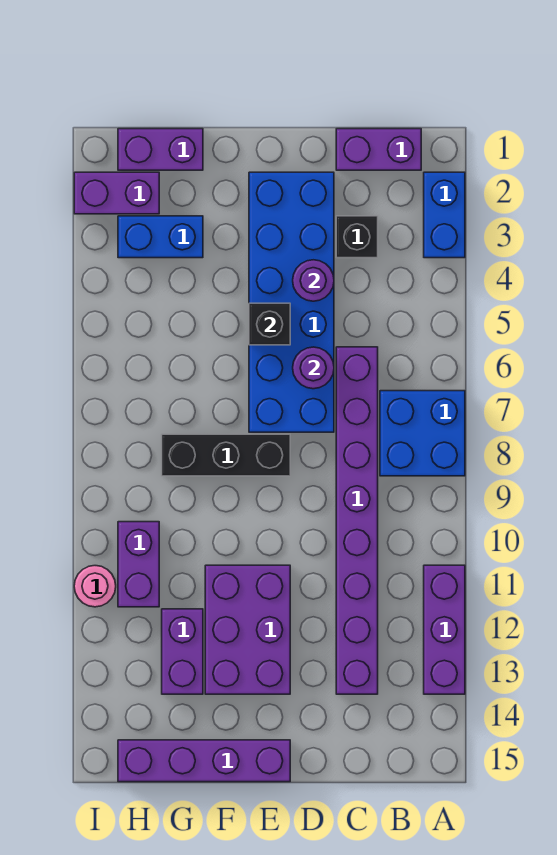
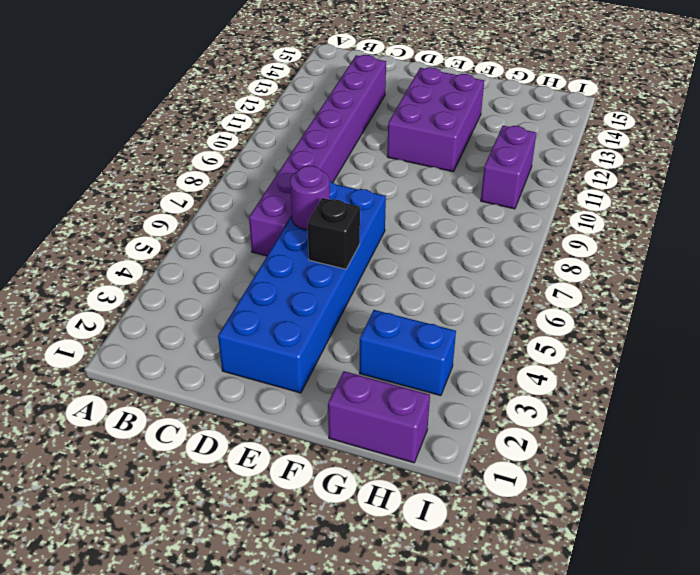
none -> blue brick A2:A3 level 1
none -> blue brick A7:B8 level 1
none -> purple brick A11:A13 level 1

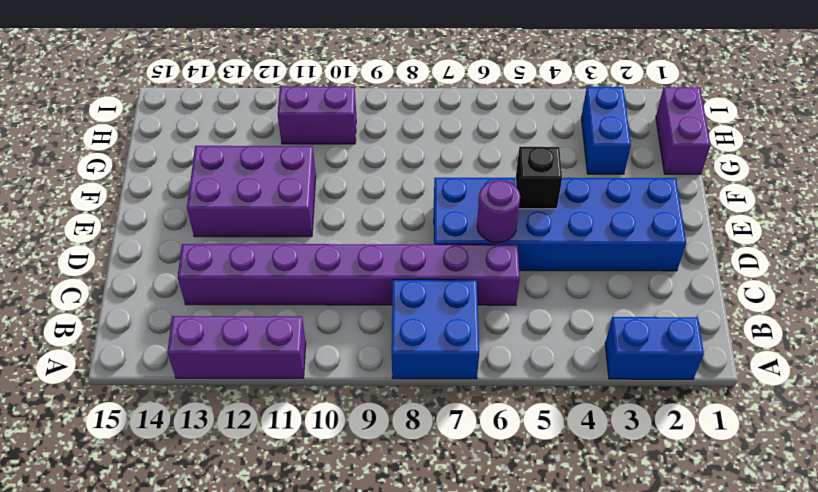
none -> purple brick B1:C1 level 1
none -> black brick C3 level 1
none -> black brick E8:G8 level 1

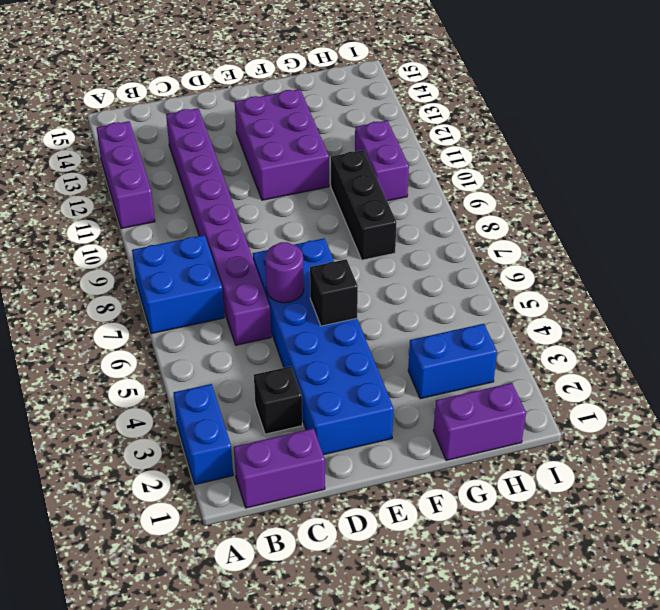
black brick G8:G10 level 1 -> black brick E8:G8 level 1
none -> purple brick E15:H15 level 1
none -> purple brick G12:G13 level 1
none -> purple brick H2:I2 level 1

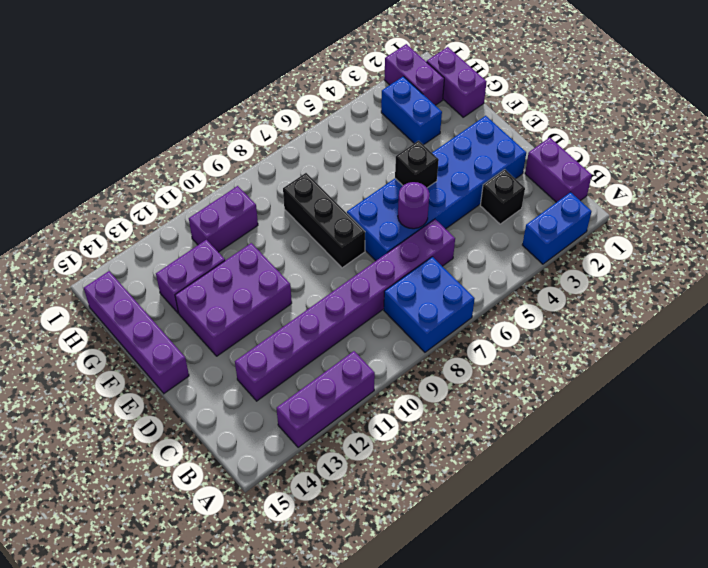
none -> pink round brick I11 level 1
none -> purple round brick D4 level 2

